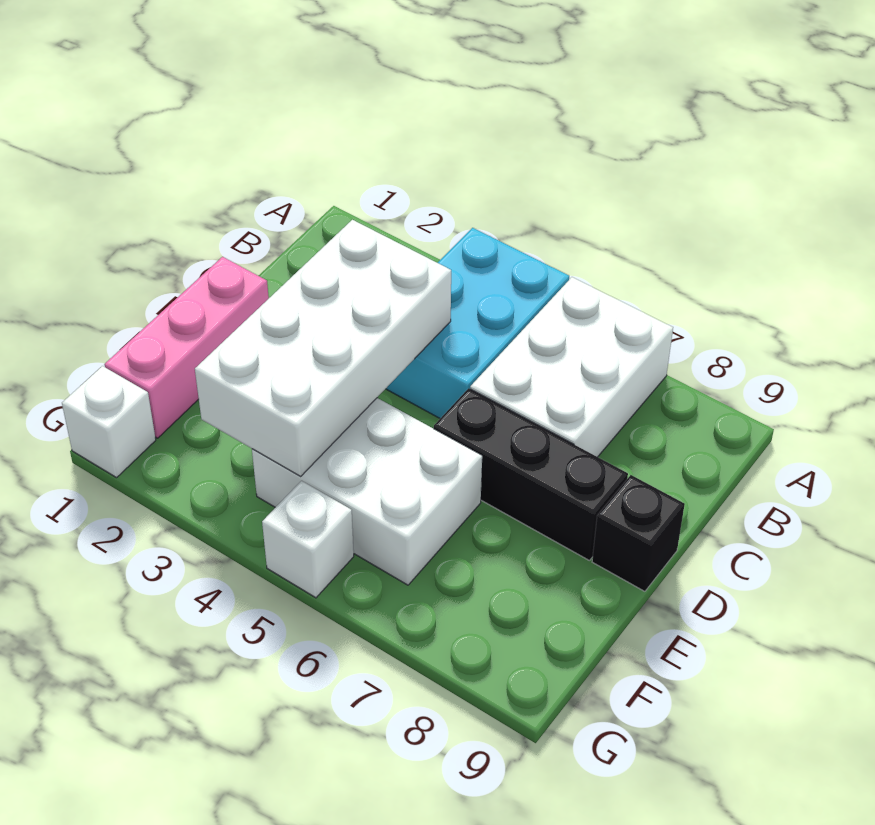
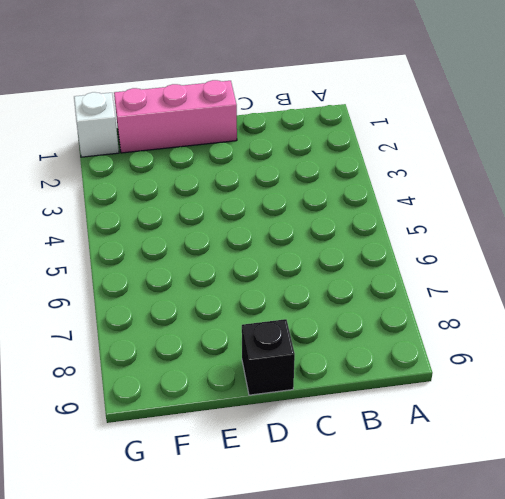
none -> cyan brick A4:C5 level 1
none -> white brick A6:C7 level 1

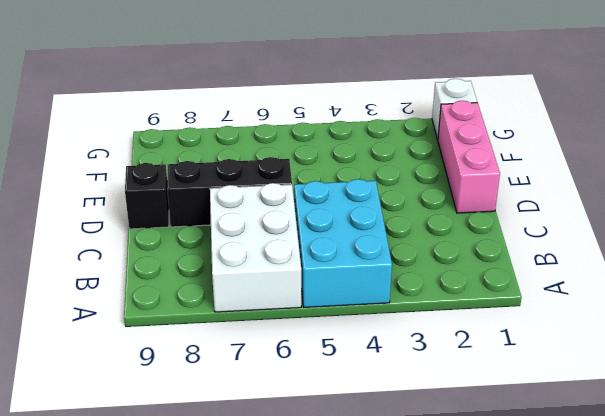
none -> white brick E4:F6 level 1
none -> white brick G5 level 1

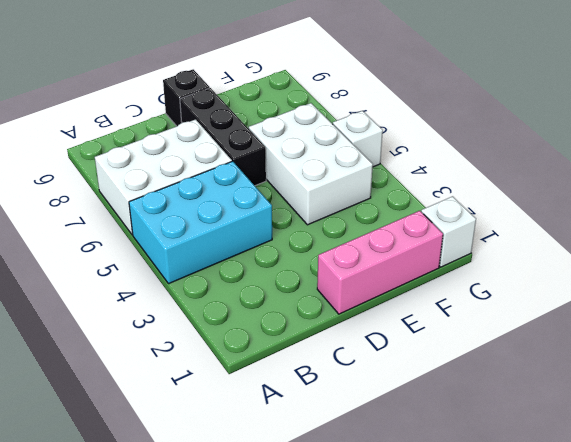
none -> white brick C3:F4 level 2

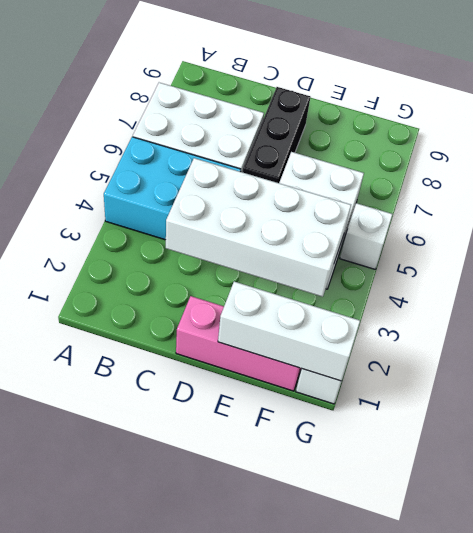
white brick E1:G1 level 2 -> none
none -> black brick D9 level 1

